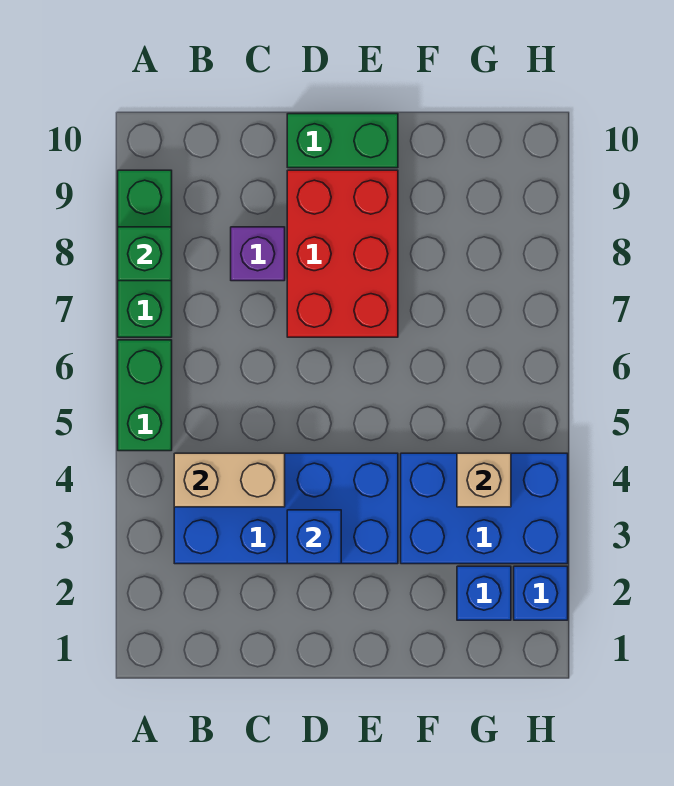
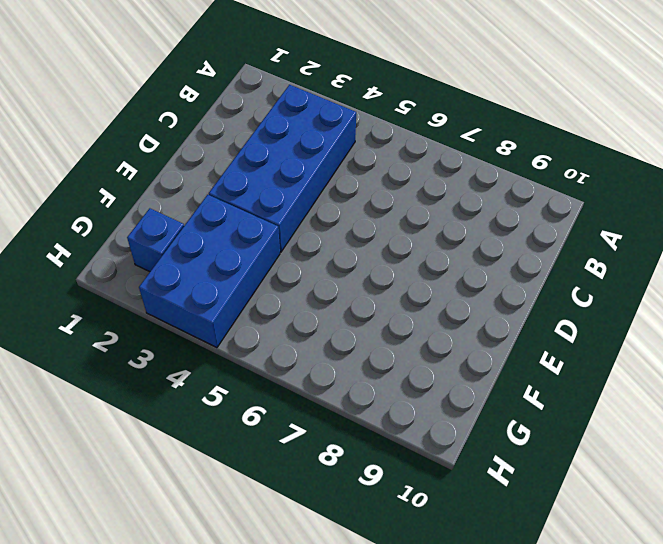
none -> green brick A5:A6 level 1
none -> green brick A7:A9 level 1
none -> purple brick C8 level 1

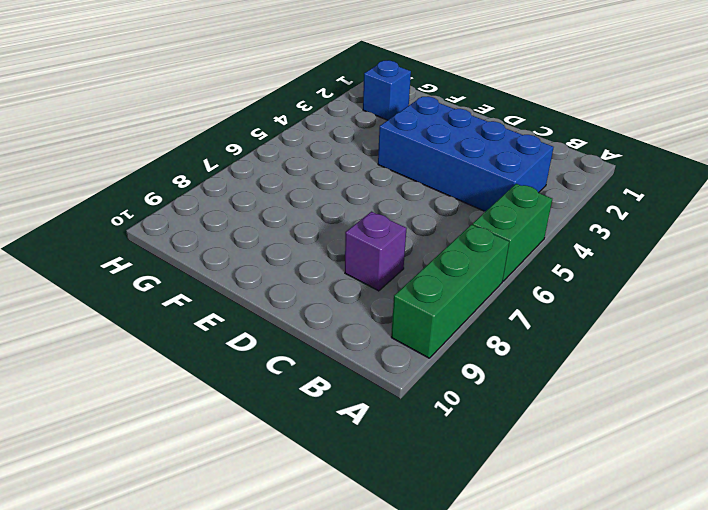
none -> red brick D7:E9 level 1
none -> green brick D10:E10 level 1
none -> blue brick F3:H4 level 1

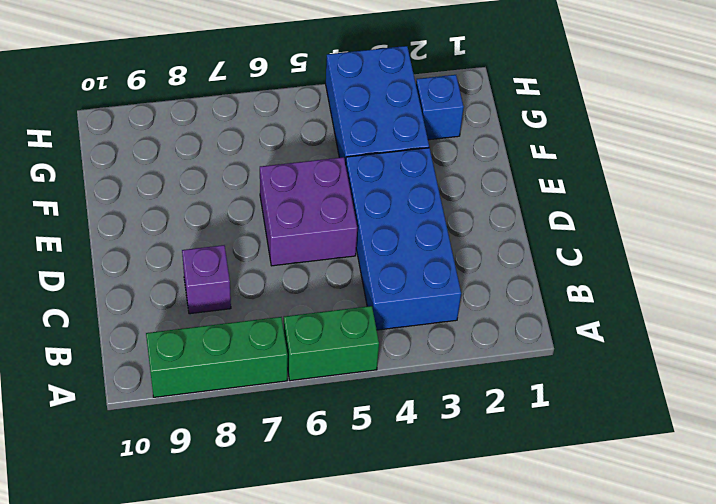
purple brick D5:E6 level 1 -> none
none -> red brick D7:E9 level 1
none -> green brick D10:E10 level 1
none -> blue brick H2 level 1

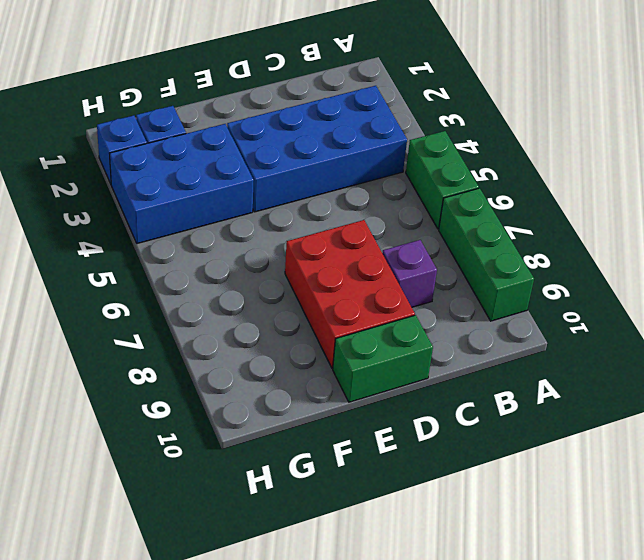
none -> green brick A8 level 2
none -> tan brick B4:C4 level 2
none -> blue brick D3 level 2

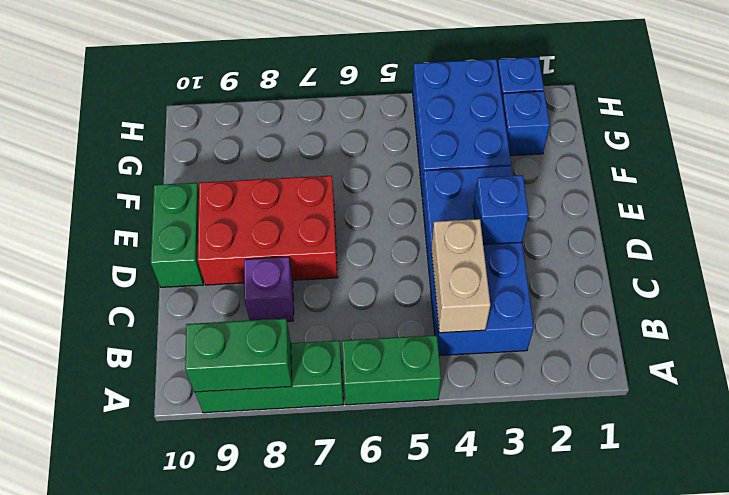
green brick A8:A9 level 2 -> green brick A8 level 2
none -> tan brick G4 level 2

